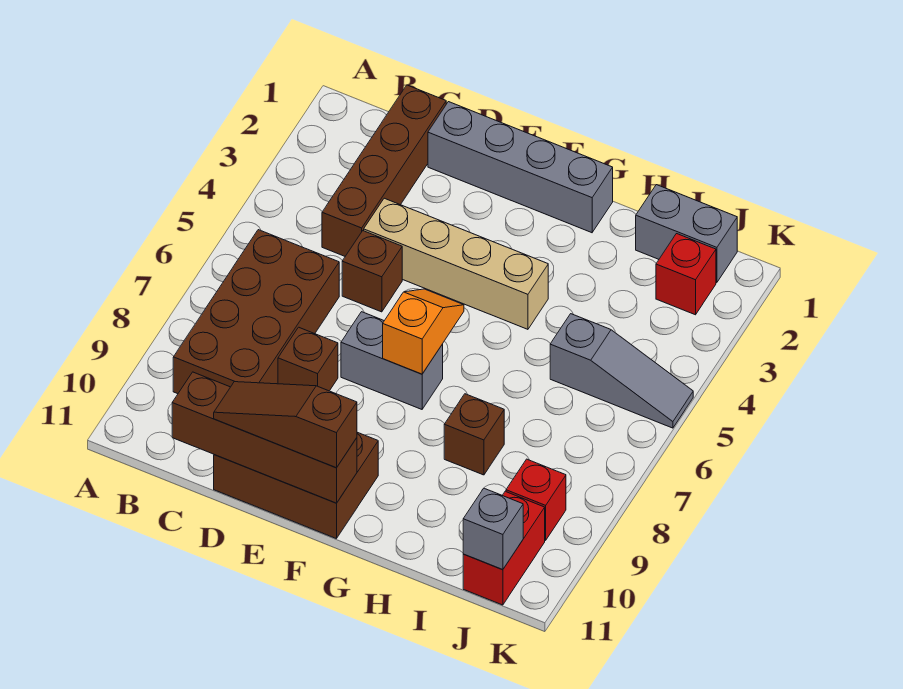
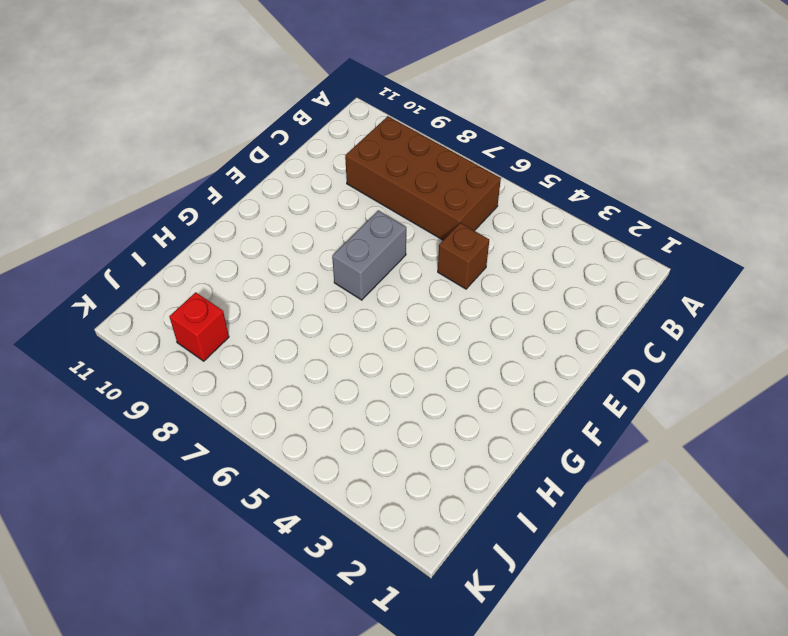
none -> brown brick C1:C4 level 1
none -> grey brick D1:G1 level 1
none -> tan brick D4:G4 level 1

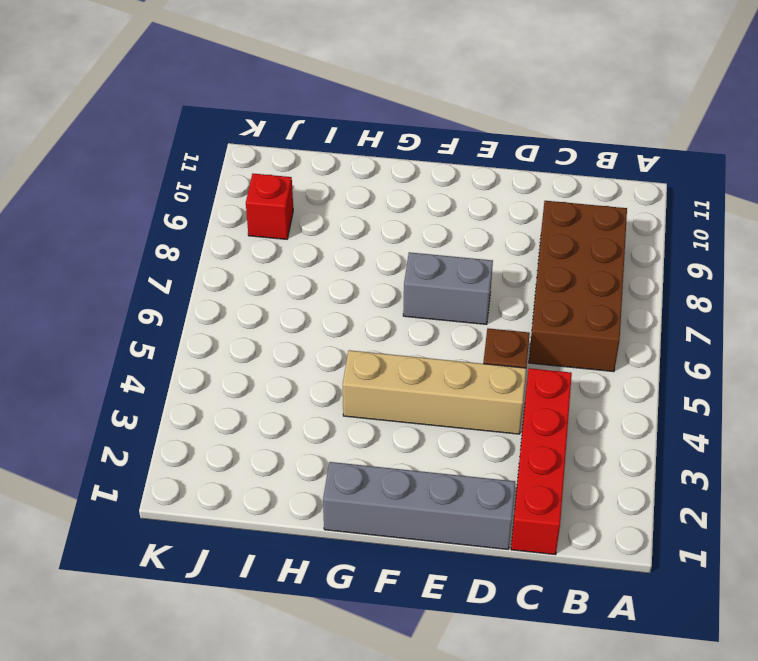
red brick C1:C4 level 1 -> brown brick C1:C4 level 1
none -> brown brick D8 level 1
none -> brown brick D10:F11 level 1
none -> brown brick H8 level 1

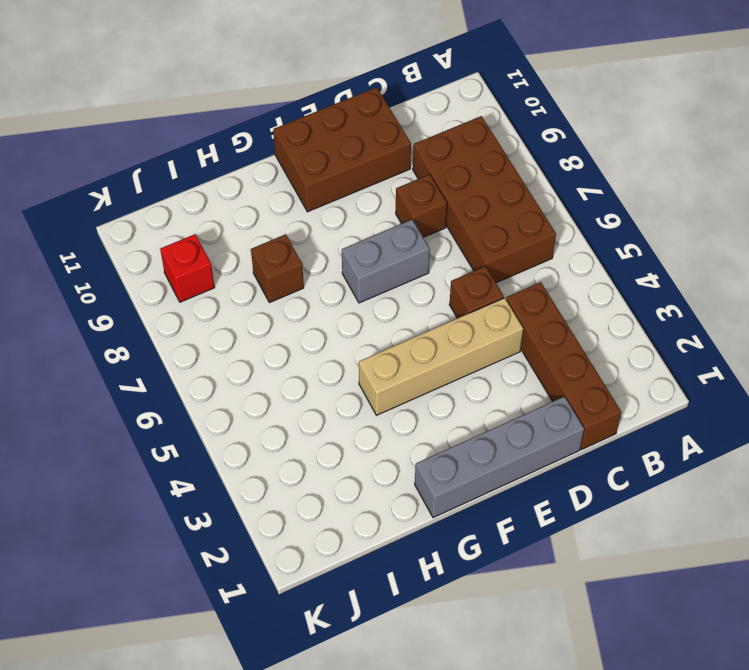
none -> grey brick I1:J1 level 1
none -> grey slope I5:K5 level 1 top I
none -> red brick J2 level 1

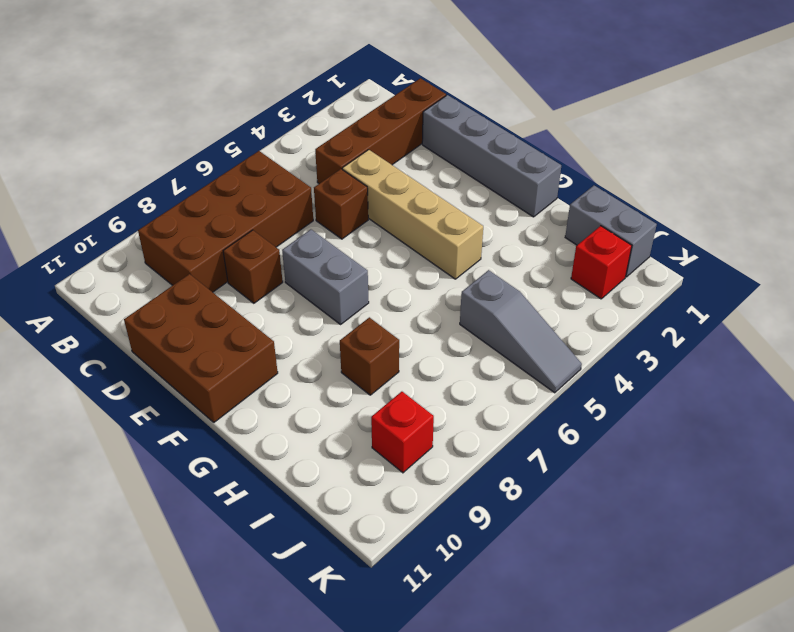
none -> red brick J10:J11 level 1
none -> brown brick C11:F11 level 2
none -> orange slope F6:F7 level 2 top 7

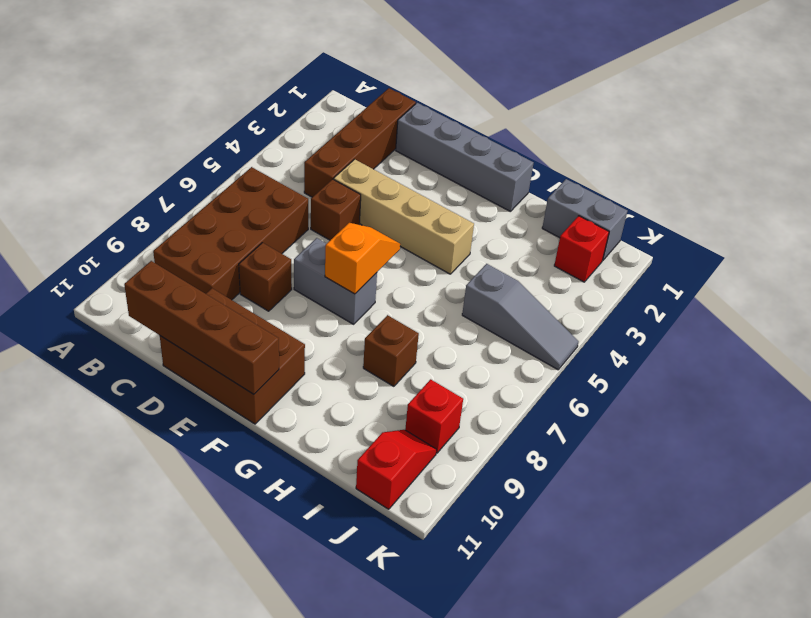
red slope J10:J11 level 1 top 11 -> red brick J10:J11 level 1
none -> grey brick J11 level 2
none -> brown slope D11:F11 level 3 top F

